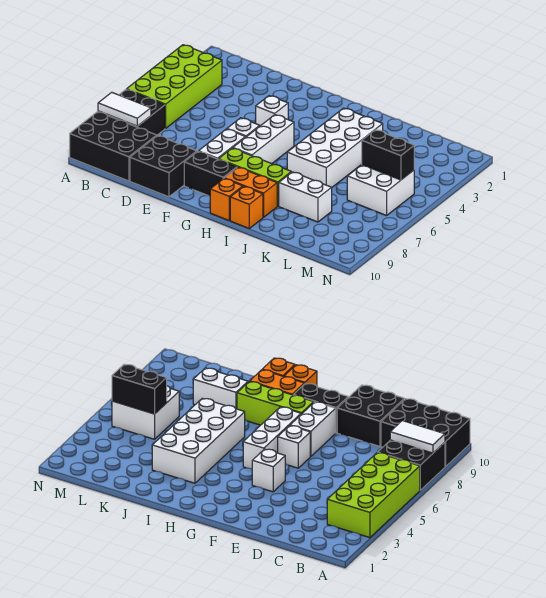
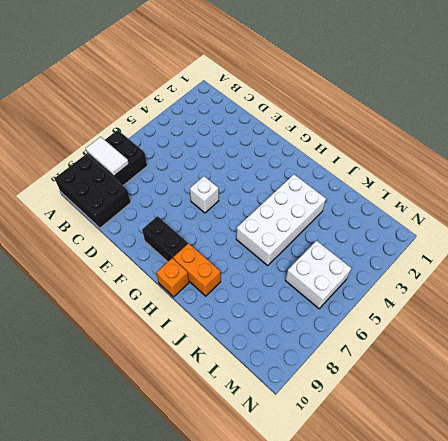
none -> lime brick A3:B6 level 1
none -> black brick D9:E10 level 1
none -> white brick F4 level 1

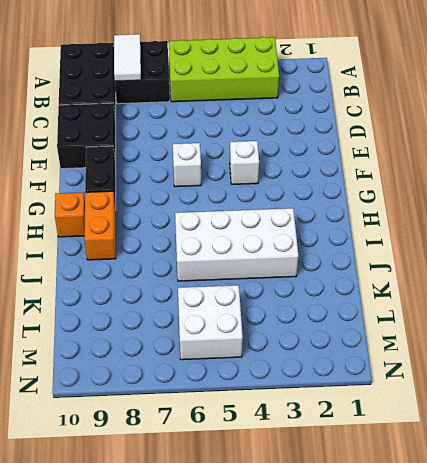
none -> white brick F7:F8 level 1
none -> white brick G5:G7 level 1
none -> lime brick G8:I8 level 1

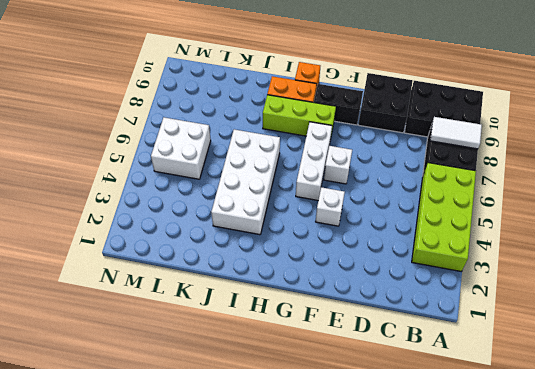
none -> white brick F7:F8 level 1
none -> orange brick I10 level 1
none -> white brick J8:K8 level 1

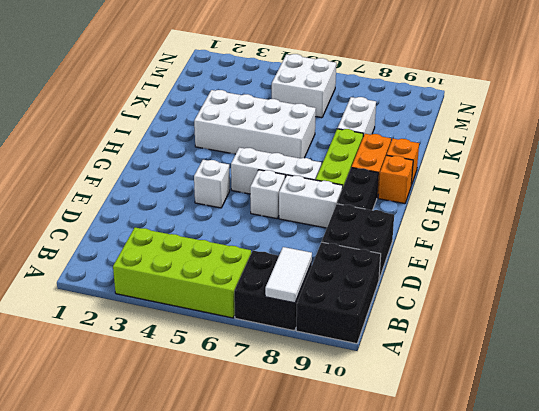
none -> black brick L5:M5 level 2

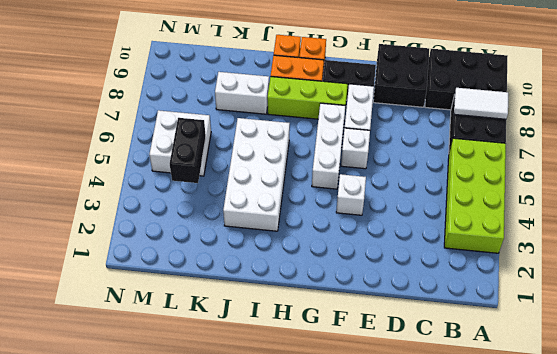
black brick L4:L5 level 2 -> black brick L5:M5 level 2

